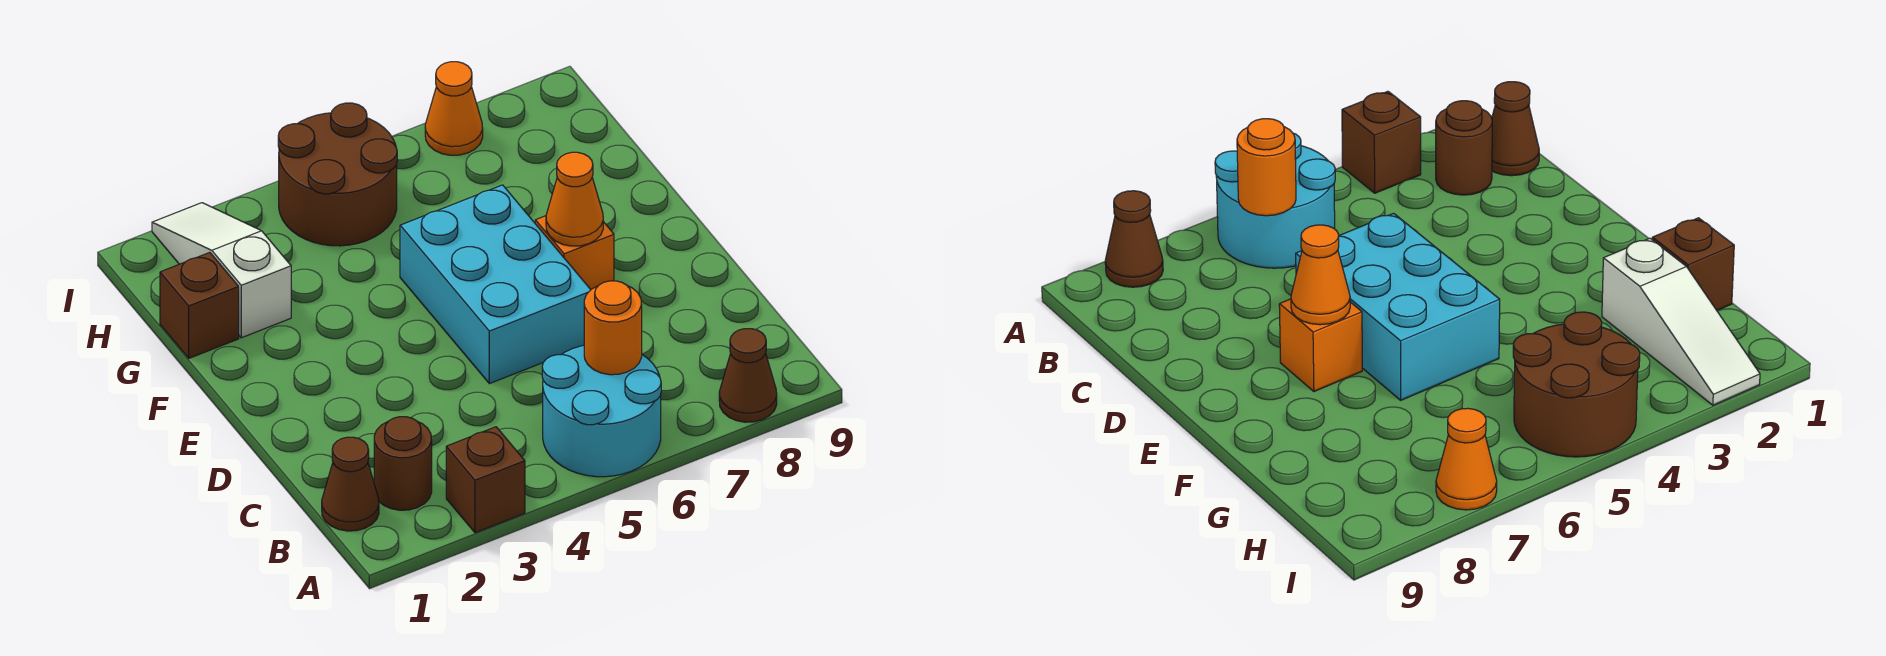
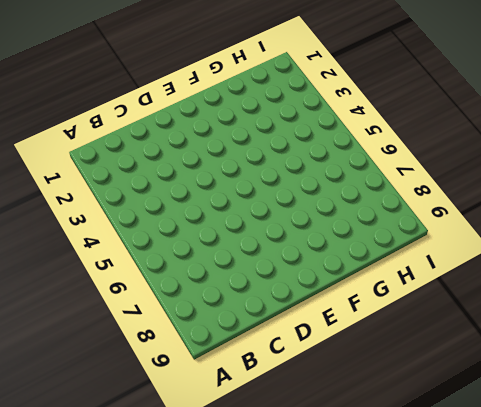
none -> brown brick A3 level 1
none -> cyan round brick A5:B6 level 1
none -> brown cone A8 level 1

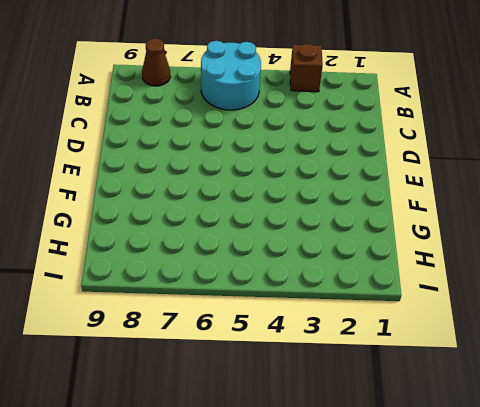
none -> brown cone B1 level 1
none -> brown round brick B2 level 1
none -> cyan brick D5:F6 level 1

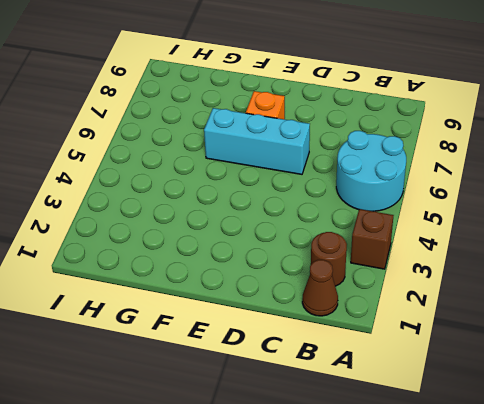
cyan brick D6:F6 level 1 -> cyan brick D5:F6 level 1
none -> brown cone A8 level 1
none -> brown brick G1 level 1
none -> white slope G2:I2 level 1 top G

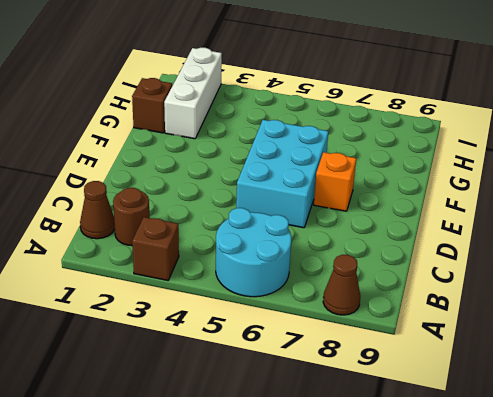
white brick G2:I2 level 1 -> white slope G2:I2 level 1 top G
none -> brown round brick H4:I5 level 1
none -> orange cone I7 level 1
none -> orange round brick B6 level 2

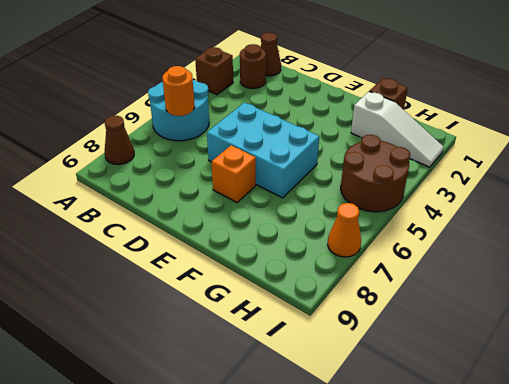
none -> orange cone E7 level 2

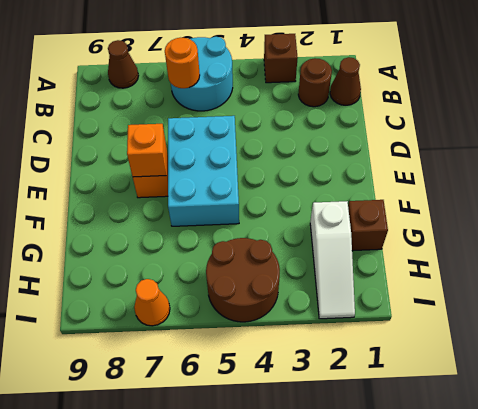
orange brick E7 level 2 -> orange cone E7 level 2

